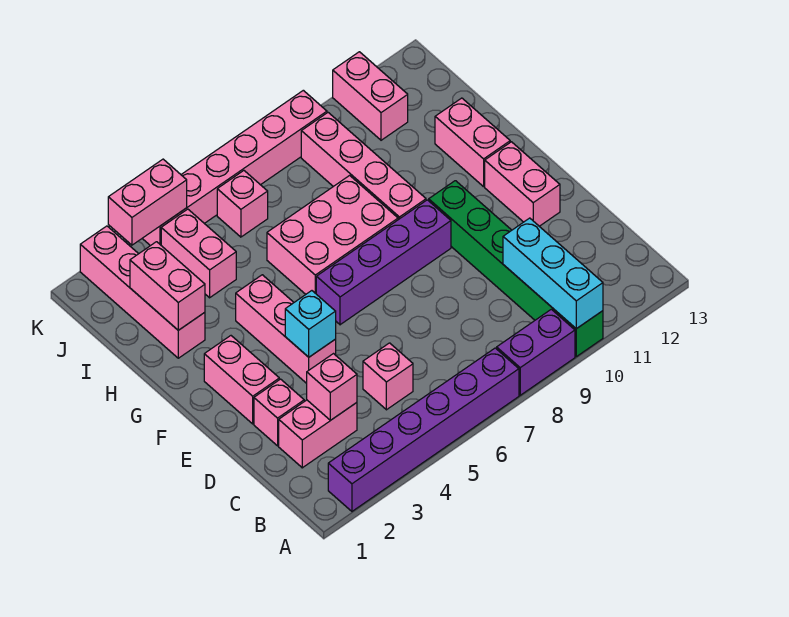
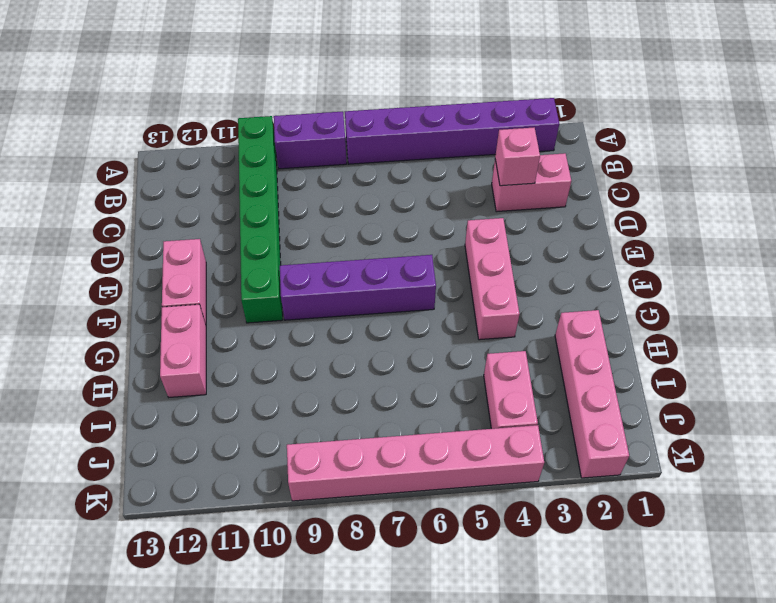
none -> pink brick C5 level 1
none -> pink brick D2 level 1
none -> pink brick E2:F2 level 1

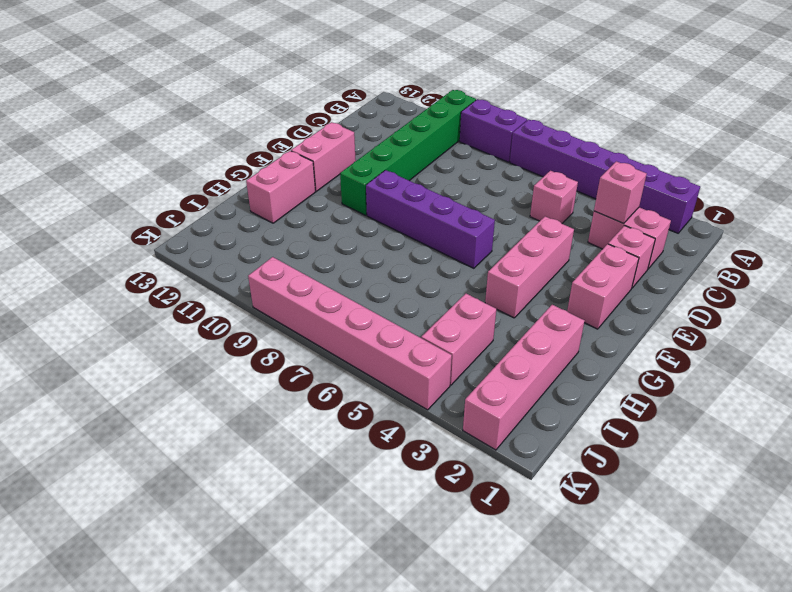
none -> pink brick G6:H8 level 1
none -> pink brick G9:J9 level 1
none -> pink brick J6 level 1

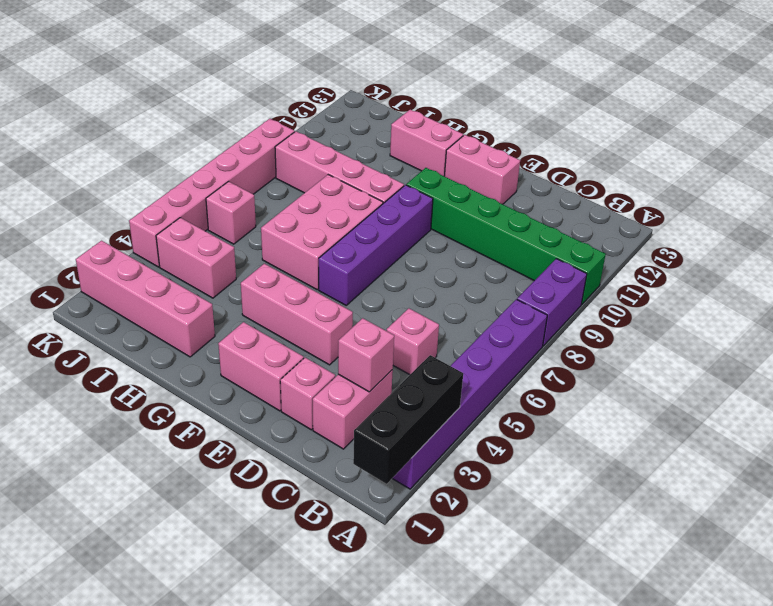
black brick A1:A3 level 2 -> none
none -> pink brick J11:K11 level 1
none -> cyan brick A10:C10 level 2
none -> cyan brick E4 level 2

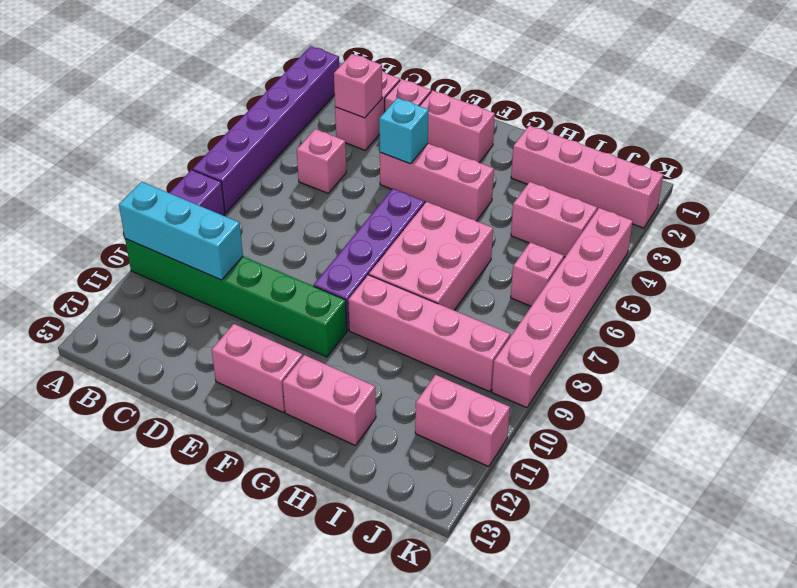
none -> pink brick H2:I2 level 2
none -> pink brick K3:K4 level 2

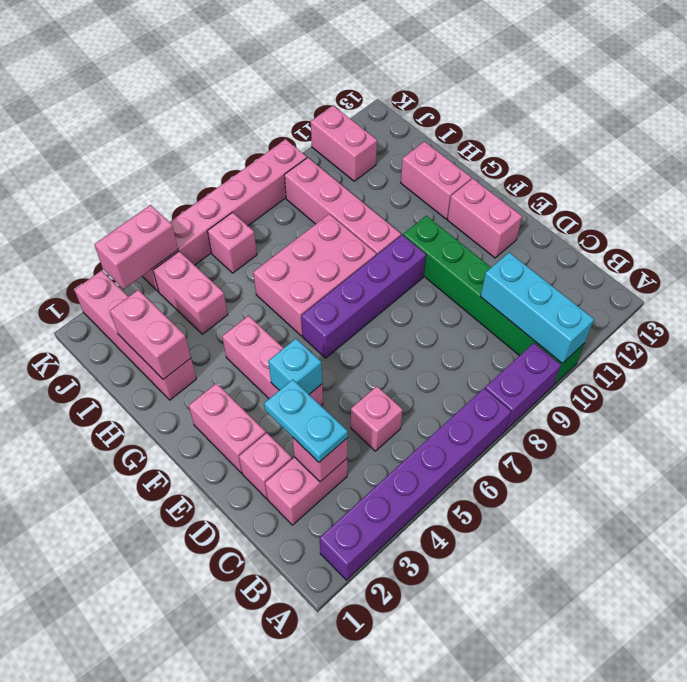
cyan plate C3:D3 level 3 -> none

